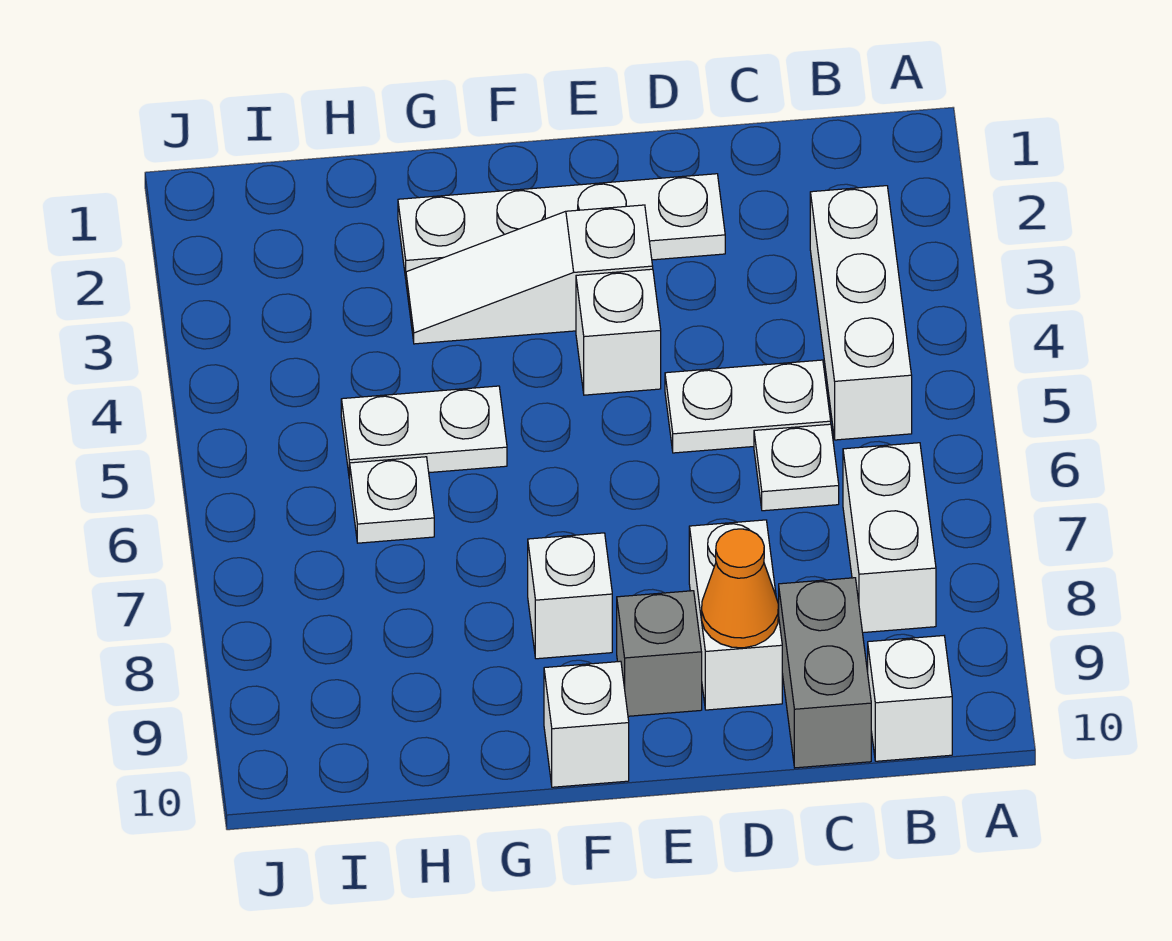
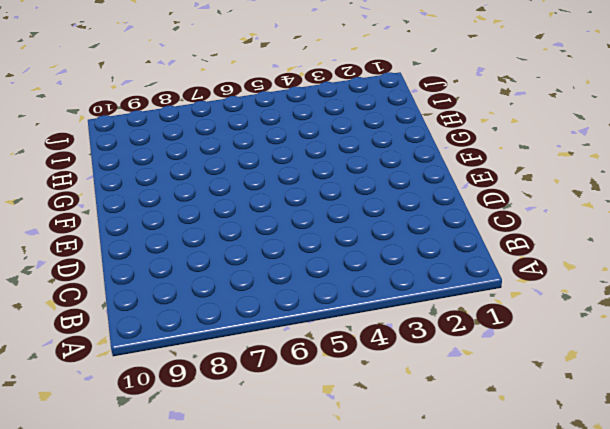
none -> white brick B3:B5 level 1
none -> white brick B7:B8 level 1
none -> white brick B10 level 1

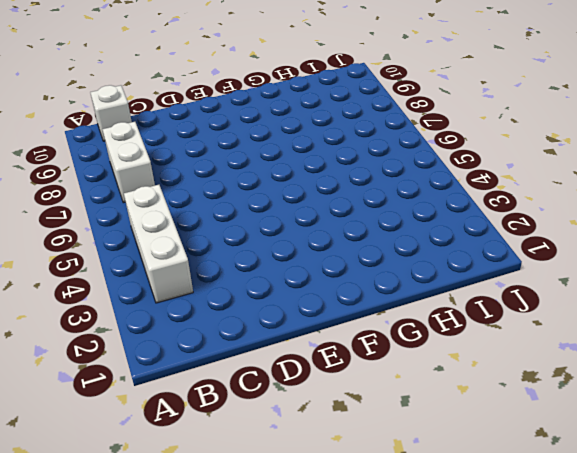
none -> white plate C5:D5 level 1
none -> white plate C6 level 1
none -> grey brick C9:C10 level 1

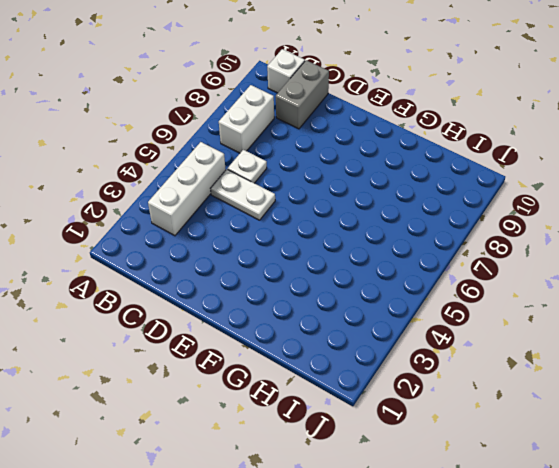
none -> white plate D2:G2 level 1
none -> white brick D8:D9 level 1
none -> white slope E3:G3 level 1 top E

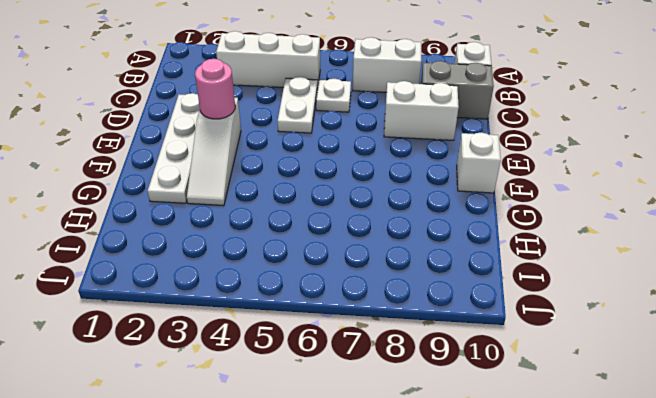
pink round brick E3 level 2 -> none
none -> white brick E4 level 1
none -> grey brick E9 level 1
none -> white brick F8 level 1

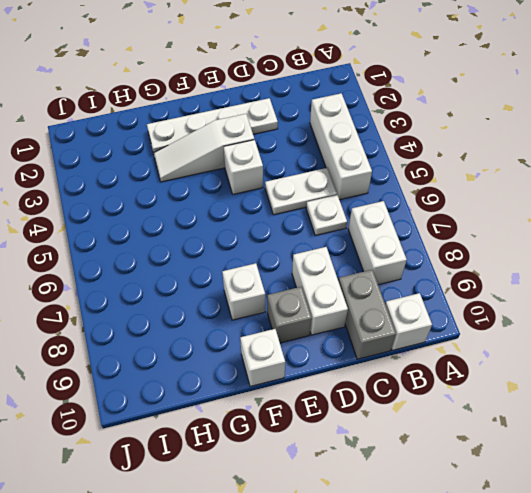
none -> white plate G5:H5 level 1
none -> white plate H6 level 1
none -> orange cone D9 level 2

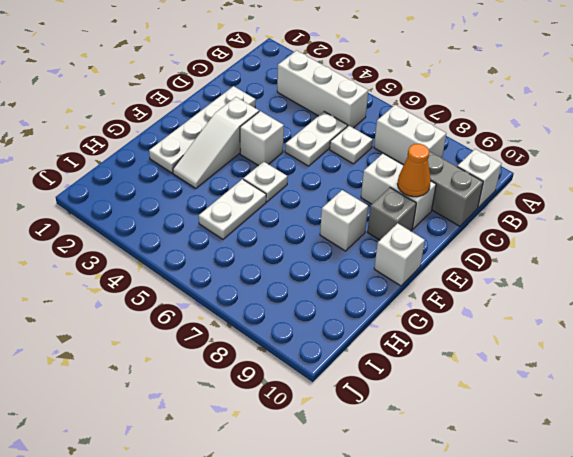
white plate F5 level 1 -> white plate H6 level 1

